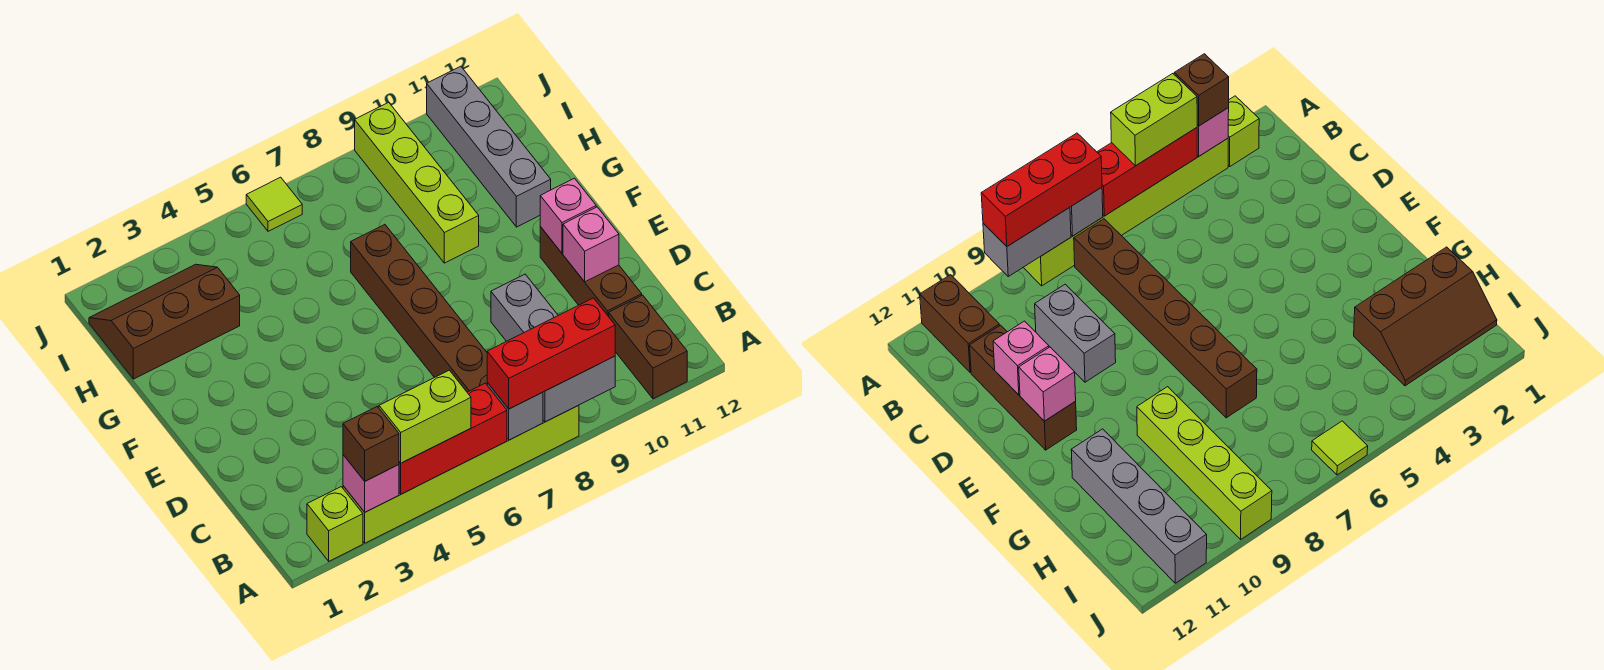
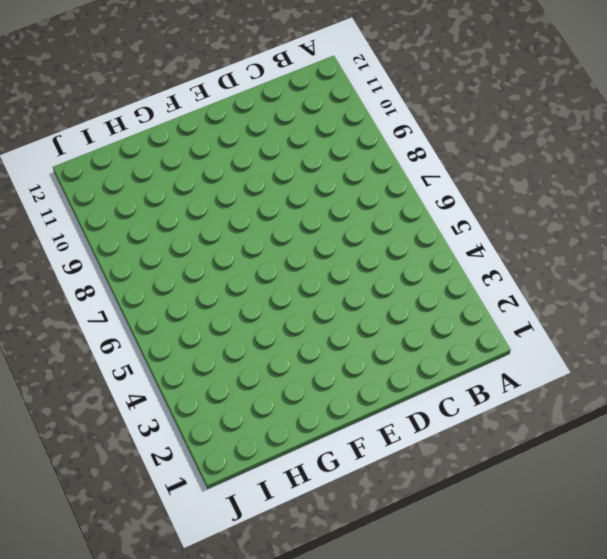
none -> lime brick A2 level 1
none -> lime brick A3:A8 level 1
none -> brown brick A11:B11 level 1

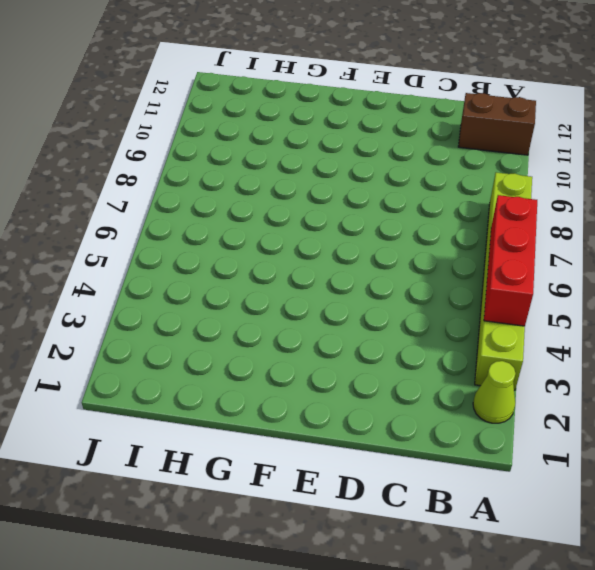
lime cone A2 level 1 -> lime brick A2 level 1
none -> brown brick B7:G7 level 1
none -> grey brick C9:D9 level 1
none -> brown brick C11:E11 level 1

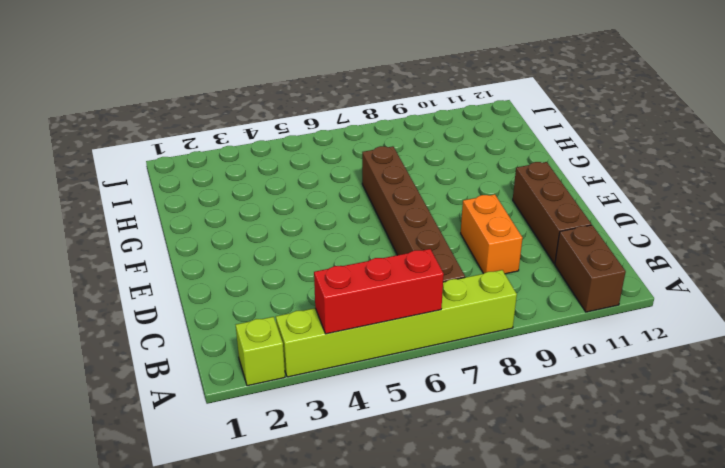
orange brick C9:D9 level 1 -> grey brick C9:D9 level 1
none -> lime brick G9:J9 level 1
none -> grey brick G11:J11 level 1
none -> brown slope H1:I3 level 1 top H

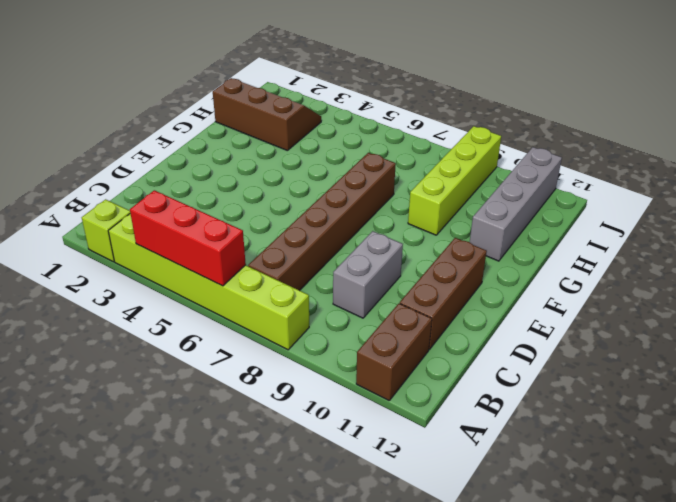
none -> lime tile J6 level 1
none -> pink brick A3 level 2
none -> grey brick A7 level 2

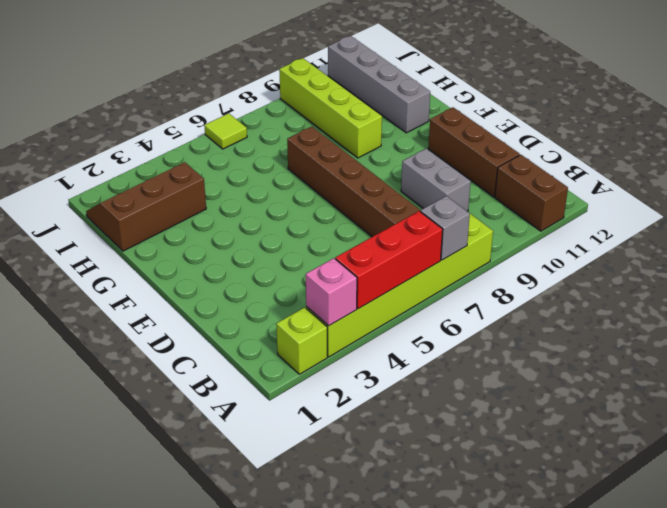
none -> grey brick A8:A9 level 2
none -> pink brick D11 level 2
none -> pink brick E11 level 2

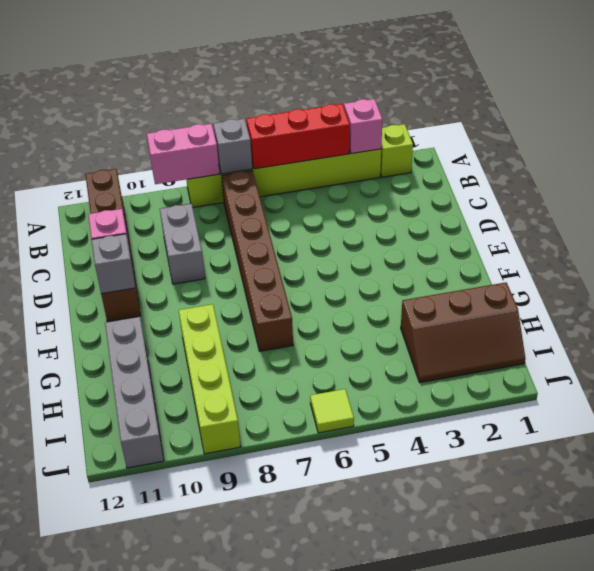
pink brick A8:A9 level 2 -> grey brick A8:A9 level 2
grey brick E11 level 2 -> pink brick E11 level 2
none -> brown brick A3 level 3
none -> lime brick A4:A5 level 3
none -> red brick A7:A9 level 3

